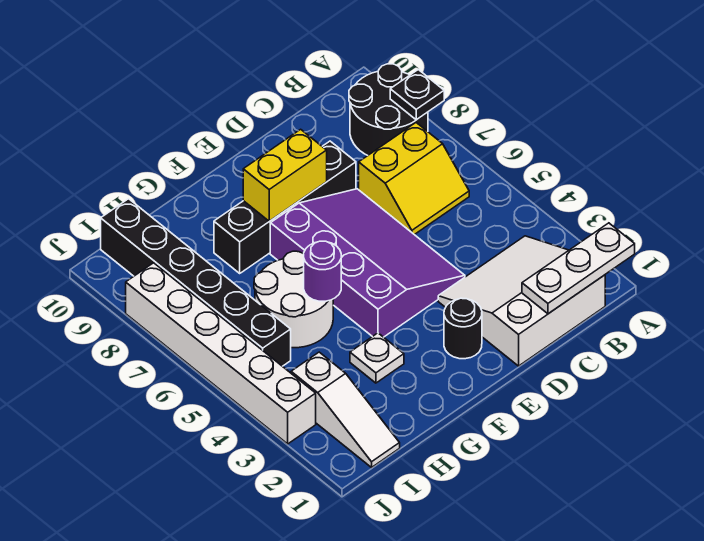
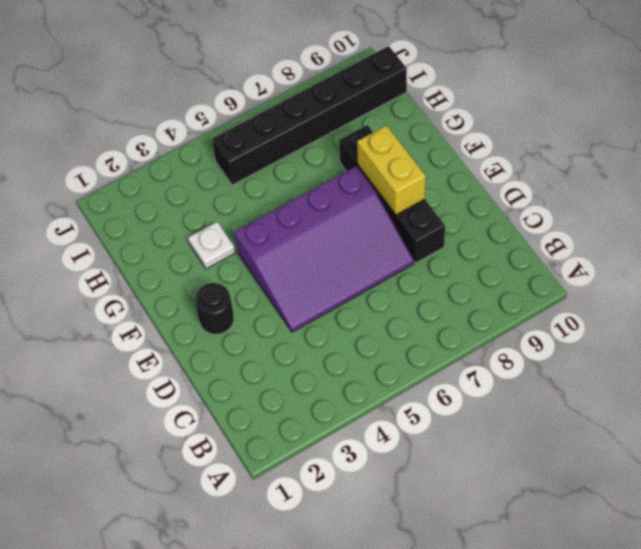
none -> black round brick A8:B9 level 1
none -> white slope B1:D3 level 1 top 1
none -> yellow slope B6:C7 level 1 top 7

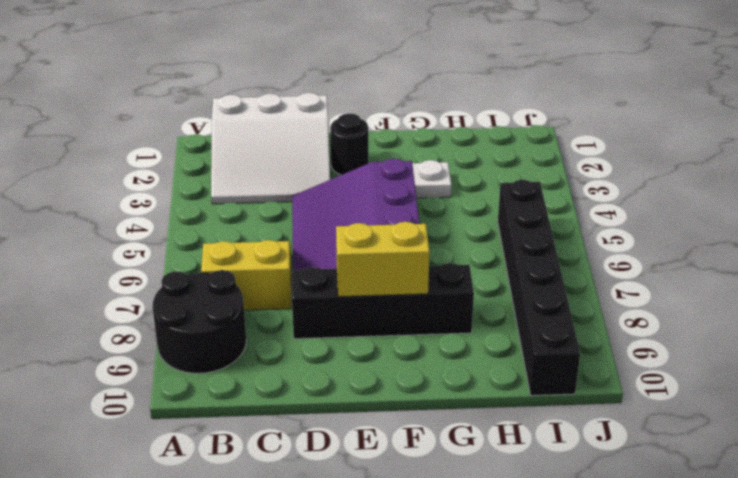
none -> white round brick G5:H6 level 1
none -> white slope I1:I3 level 1 top 3
none -> white brick J3:J8 level 1

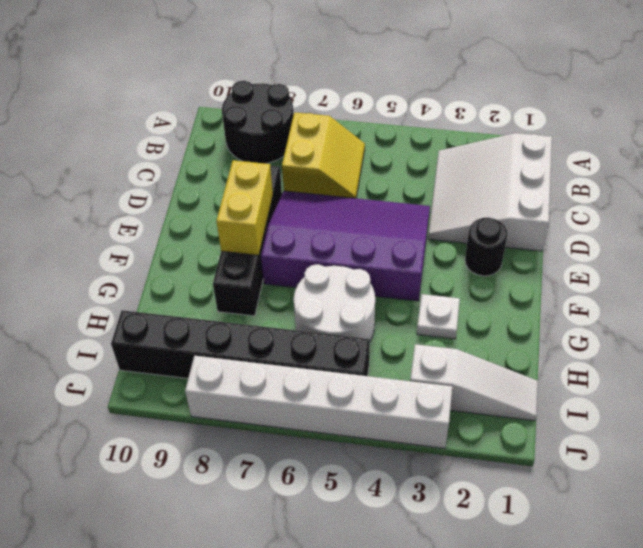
none -> white plate A1:C1 level 2
none -> black plate A8 level 2
none -> purple round brick G5 level 2

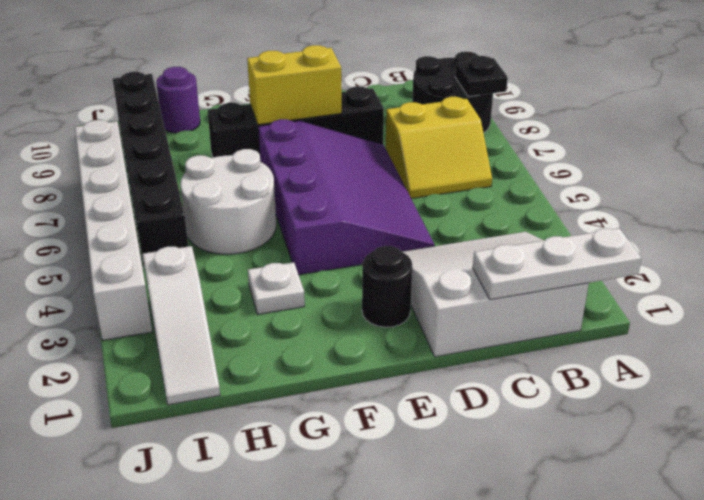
purple round brick H10 level 1 -> purple round brick G5 level 2

